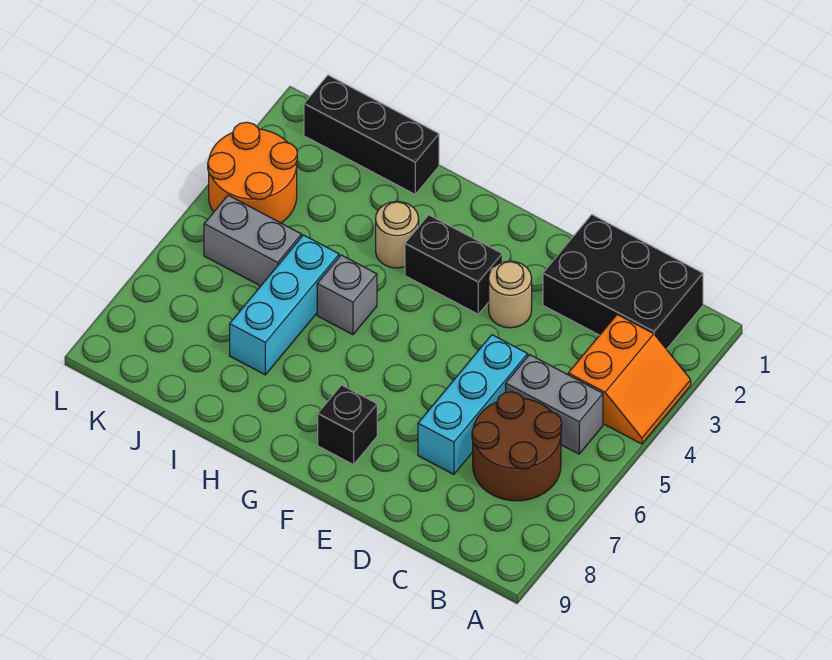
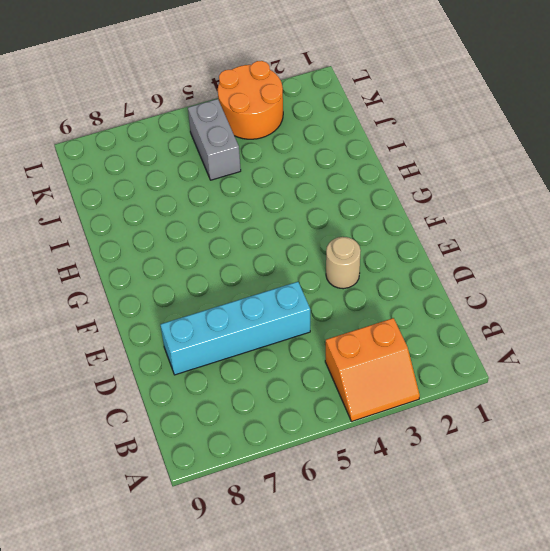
cyan brick D5:D8 level 1 -> cyan brick D5:D7 level 1
none -> black brick B1:D2 level 1
none -> grey brick B5:C5 level 1
none -> brown round brick B6:C7 level 1

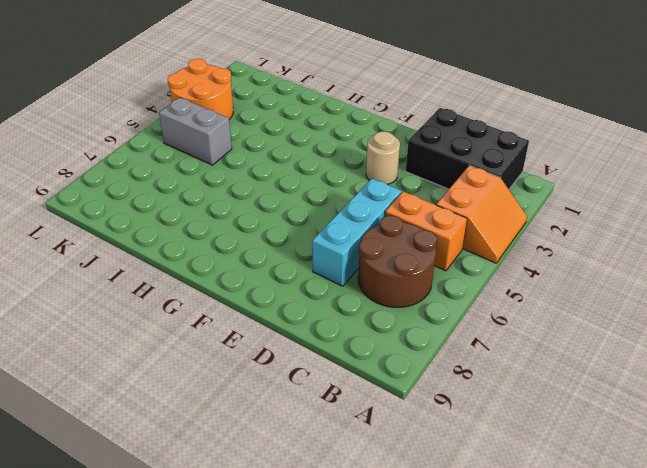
orange brick B5:C5 level 1 -> grey brick B5:C5 level 1
none -> black brick F3:G3 level 1
none -> black brick F8 level 1
none -> tan round brick H3 level 1

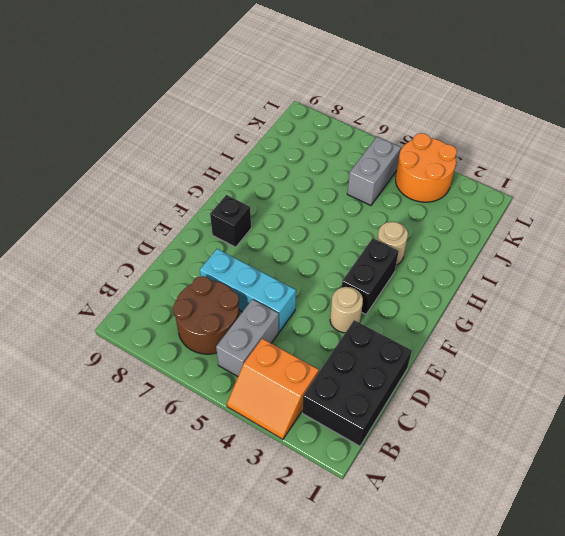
none -> grey brick H5 level 1
none -> black brick I1:K1 level 1
none -> cyan brick I5:I7 level 1

